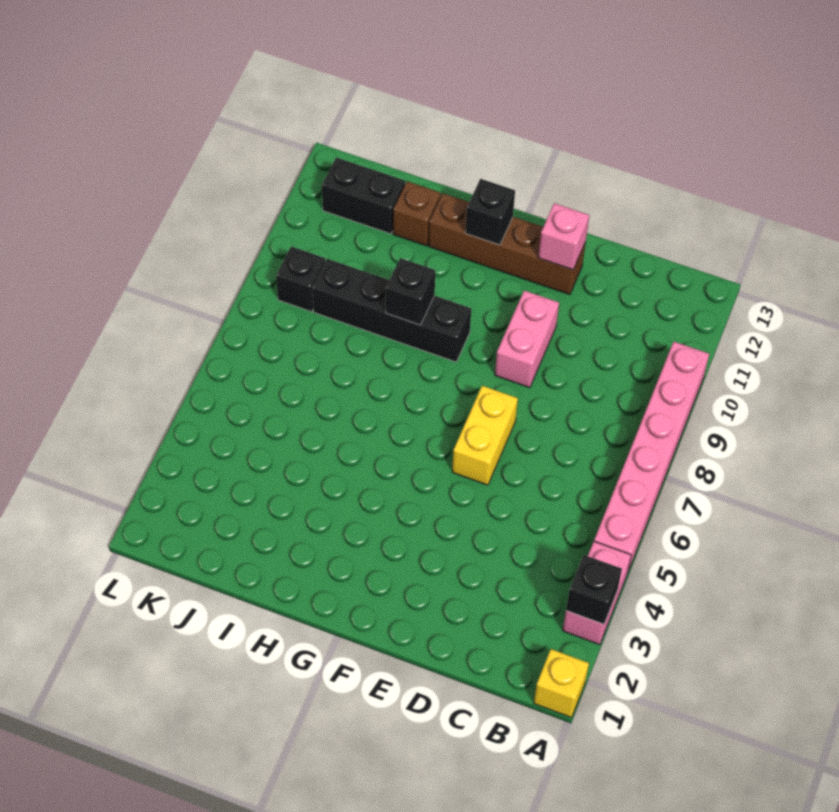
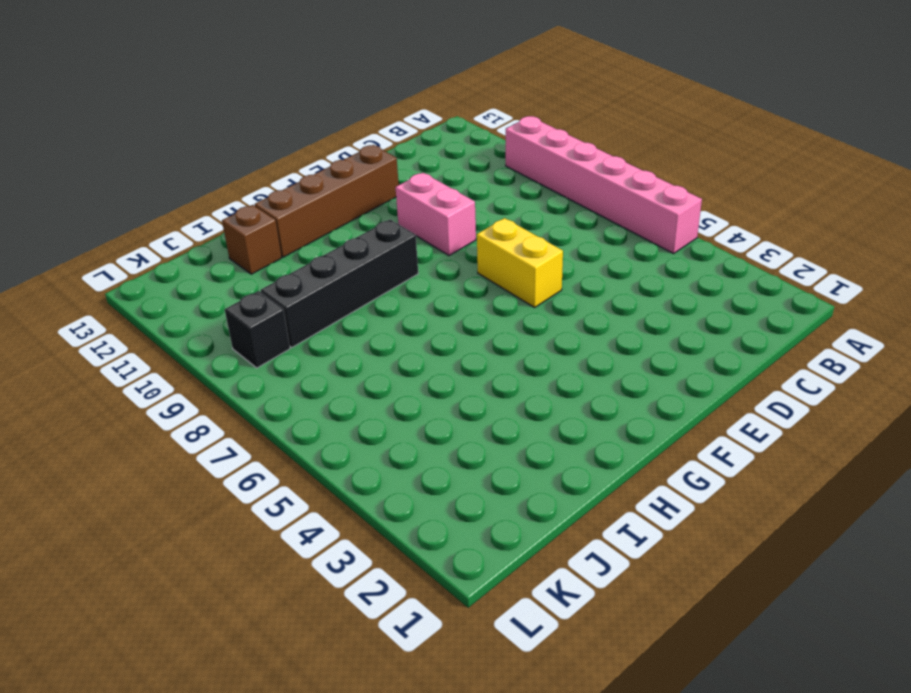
none -> yellow brick A1 level 1
none -> pink brick A3:A4 level 1
none -> black brick J12:K12 level 1

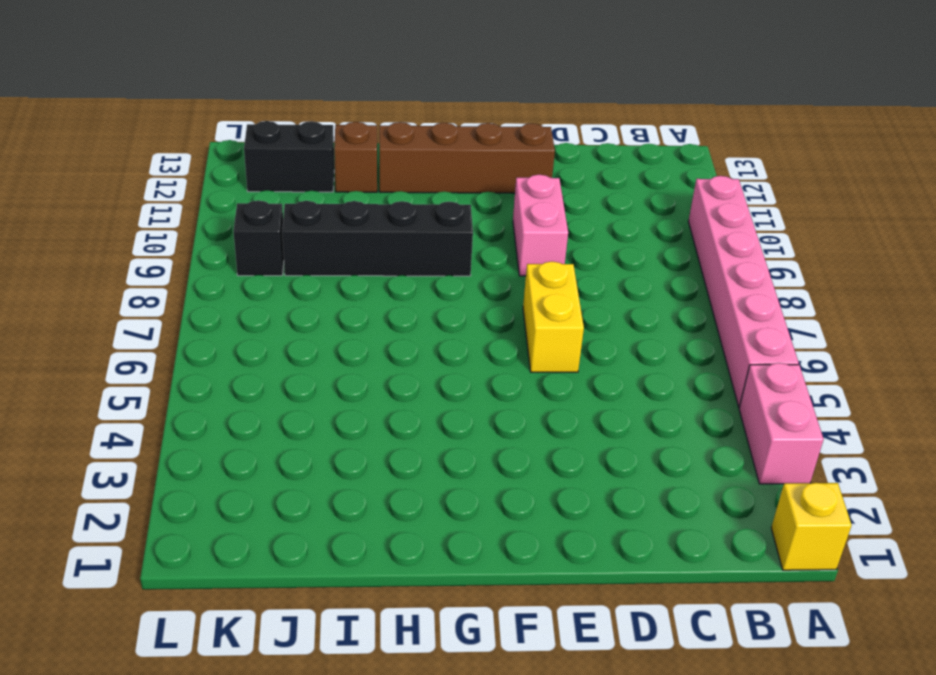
none -> black brick A3 level 2
none -> pink brick E12 level 2
none -> black brick G12 level 2

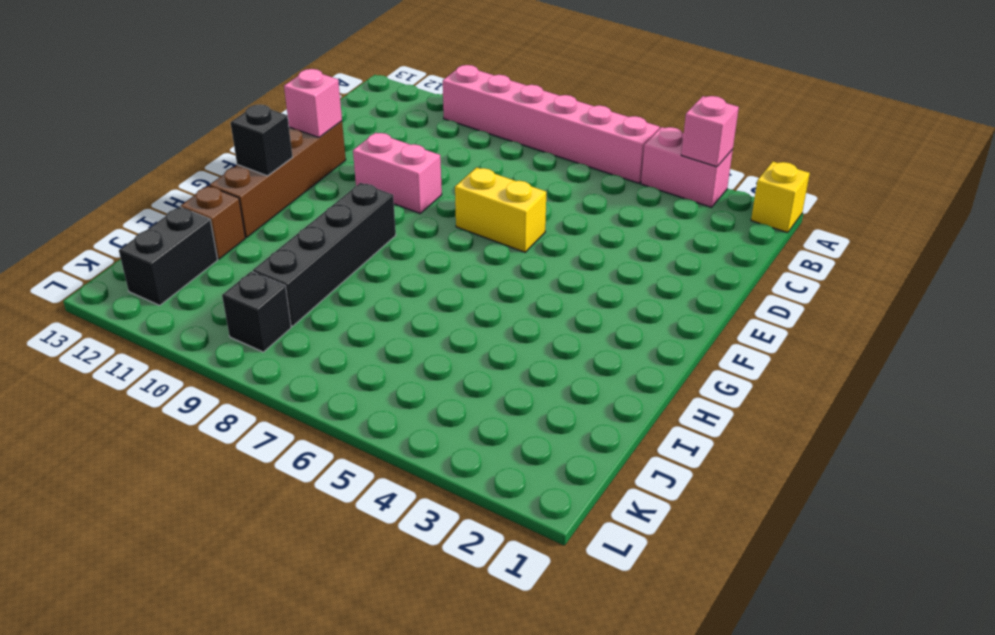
pink brick A3 level 2 -> black brick A3 level 2
none -> black brick H9 level 2

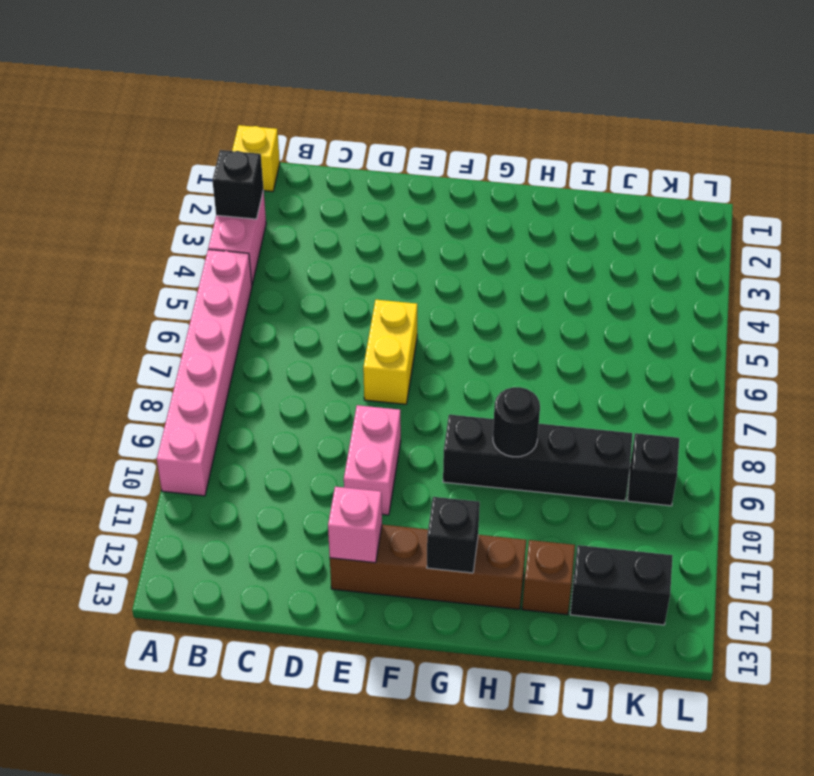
black round brick H9 level 2 -> black brick H9 level 2

